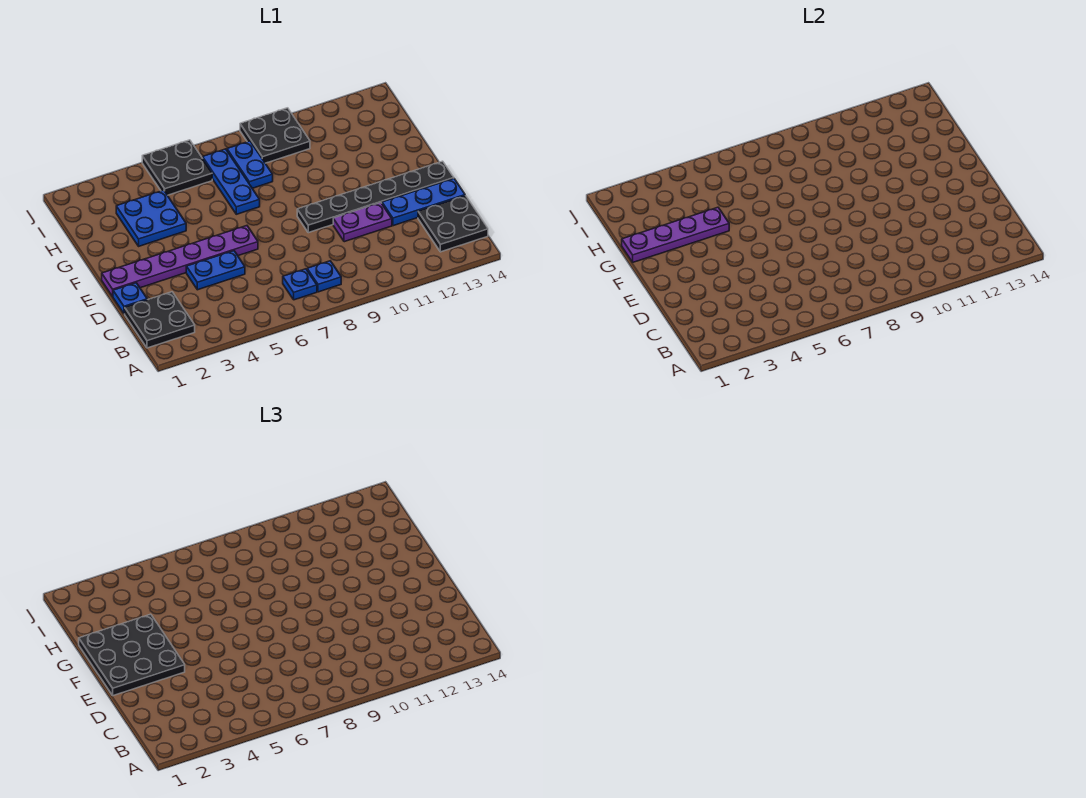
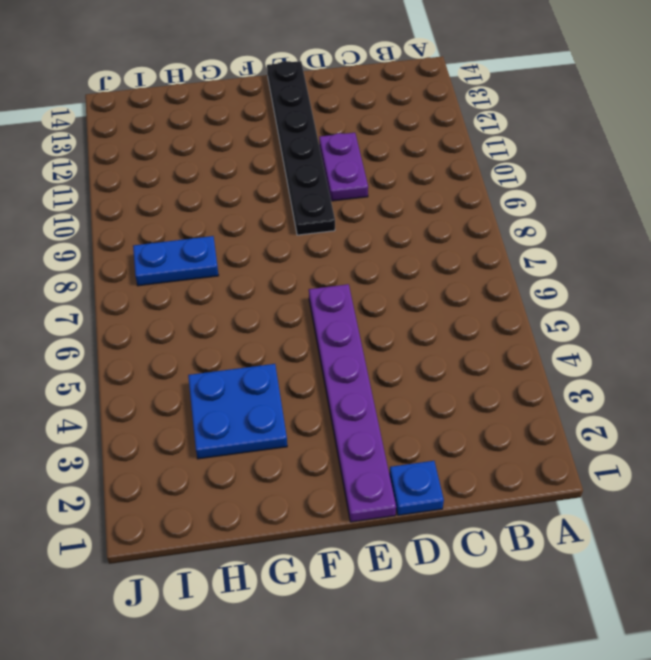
none -> black plate B1:C2 level 1
none -> blue plate B7 level 1
none -> blue plate B8 level 1

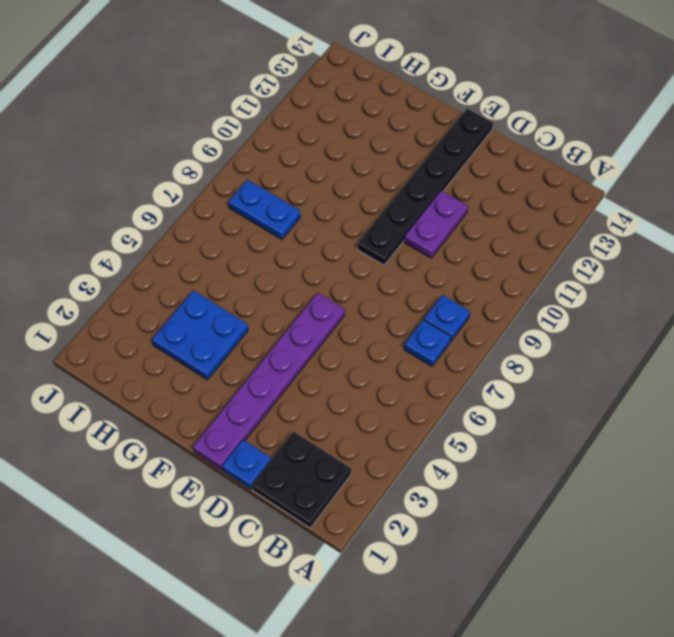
none -> black plate B13:C14 level 1
none -> blue plate D4:D5 level 1
none -> blue plate D12:D14 level 1

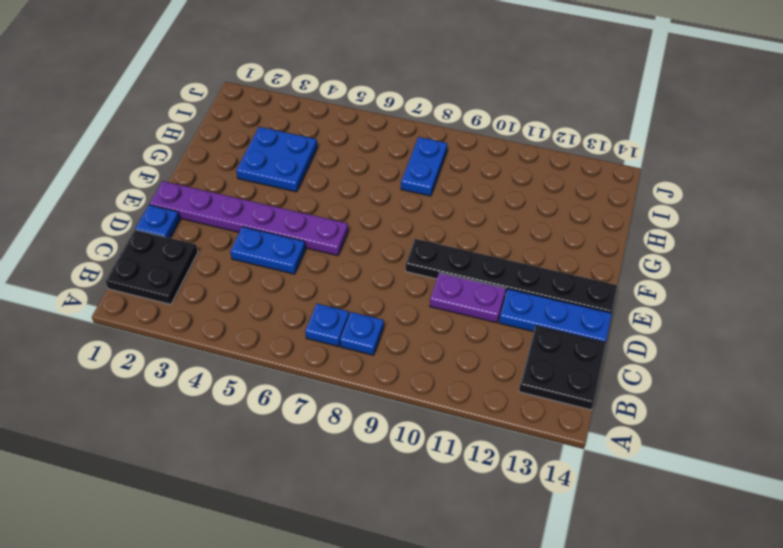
none -> blue plate G7:I7 level 1
none -> black plate I5:J6 level 1
none -> black plate I9:J10 level 1

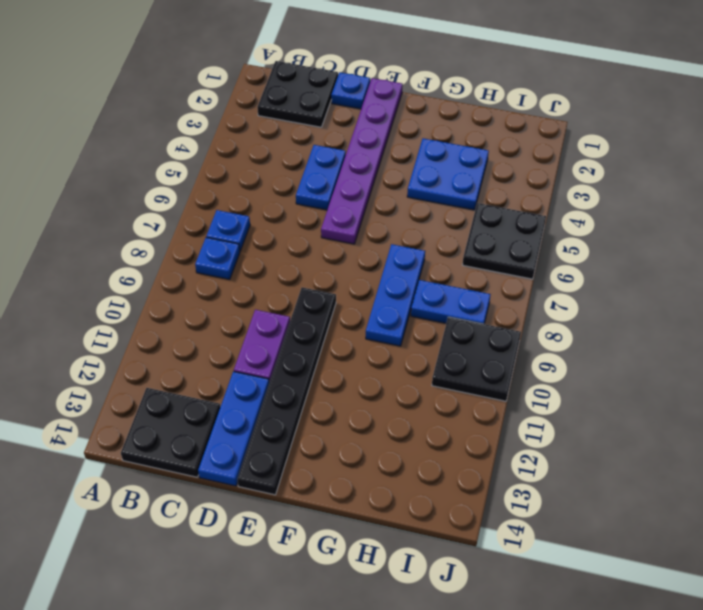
blue plate G7:G9 level 1 -> blue plate G7:I7 level 1
none -> purple plate G1:G4 level 2
none -> black plate E1:G3 level 3

